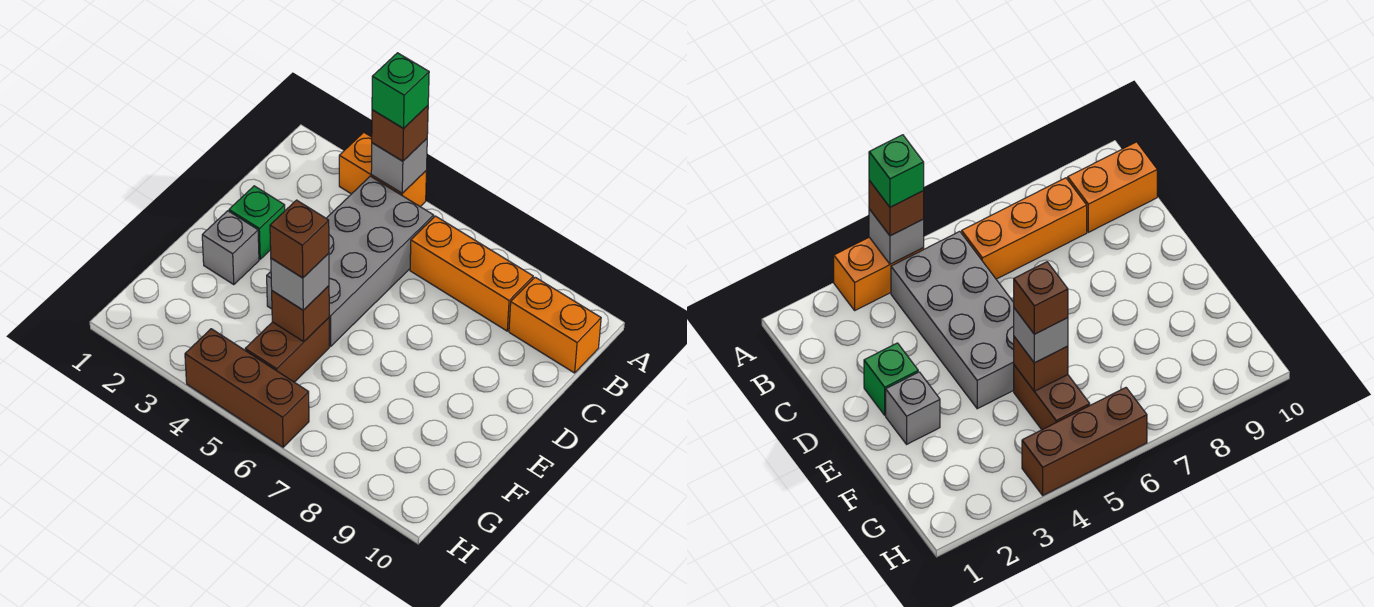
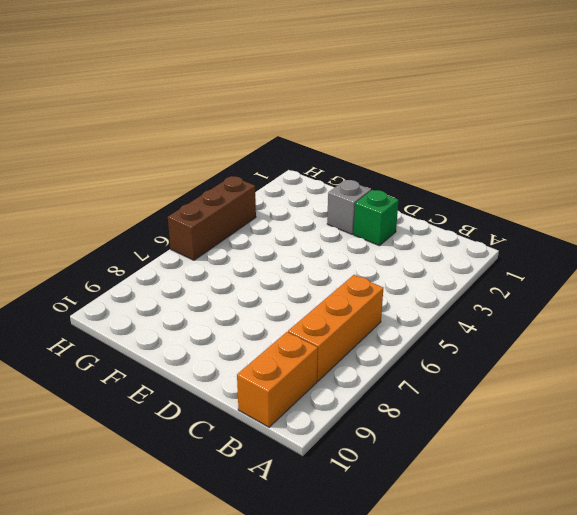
none -> orange brick A3:A4 level 1
none -> grey brick B4:E5 level 1
none -> brown brick F5:G5 level 1

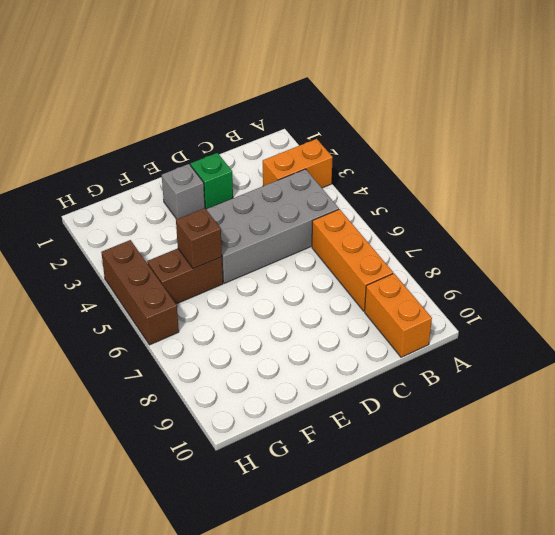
orange brick A3:B3 level 1 -> orange brick A3:A4 level 1
none -> grey brick A4 level 2
none -> brown brick A4 level 3
none -> grey brick F5 level 3

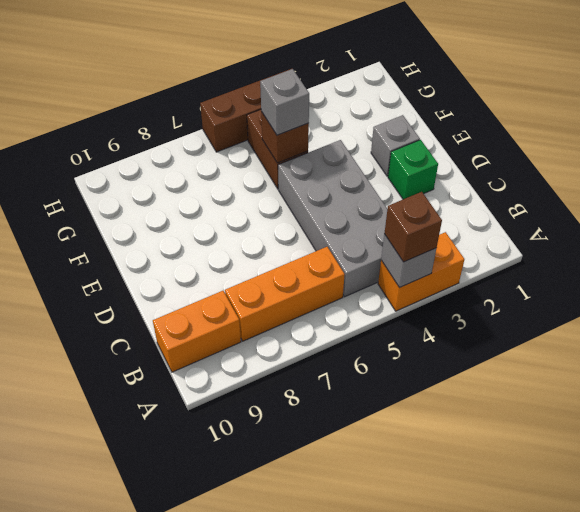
none -> green brick A4 level 4
none -> brown brick F5 level 4

